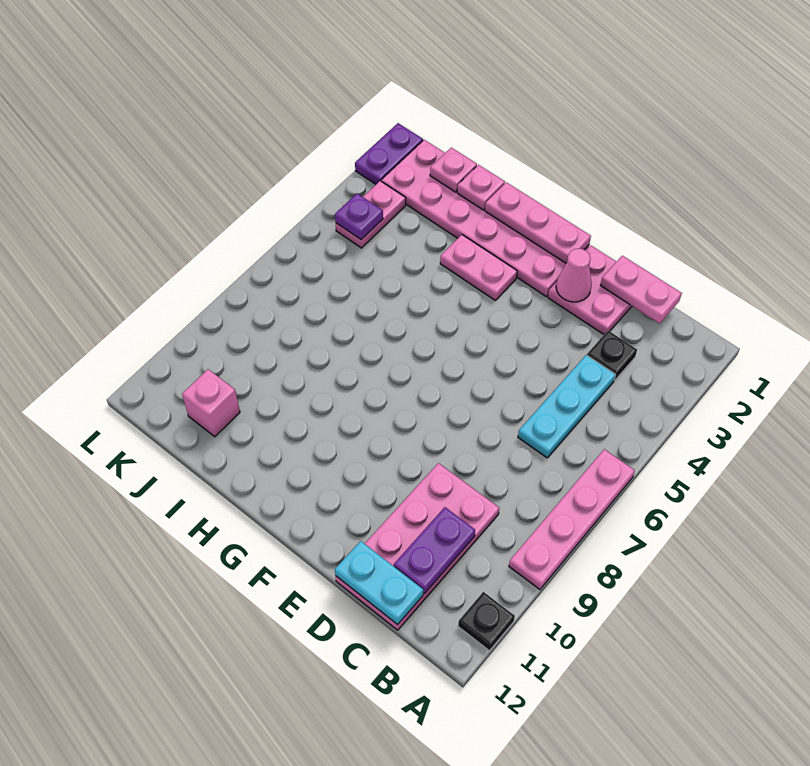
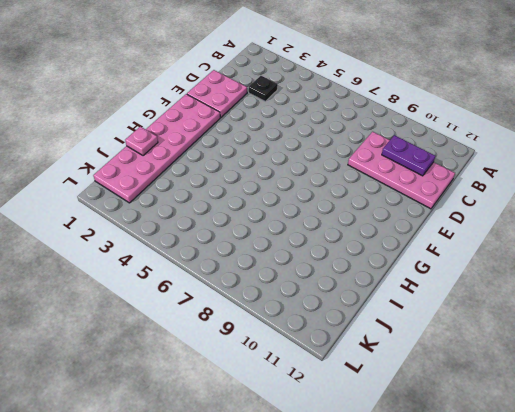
none -> pink plate A6:A9 level 1
none -> black plate A11 level 1
none -> cyan plate C4:C6 level 1

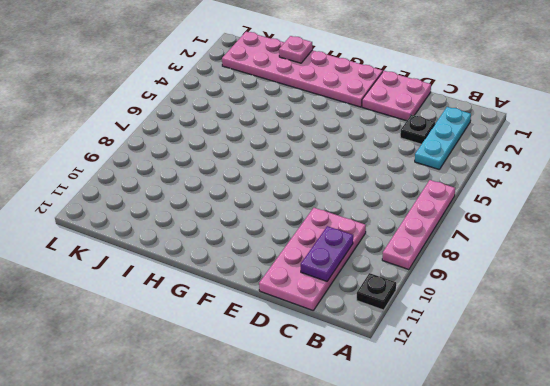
cyan plate B2:B4 level 1 -> cyan plate C4:C6 level 1
none -> pink plate G3:H3 level 1
none -> pink brick J11 level 1
none -> pink plate K3:K4 level 1

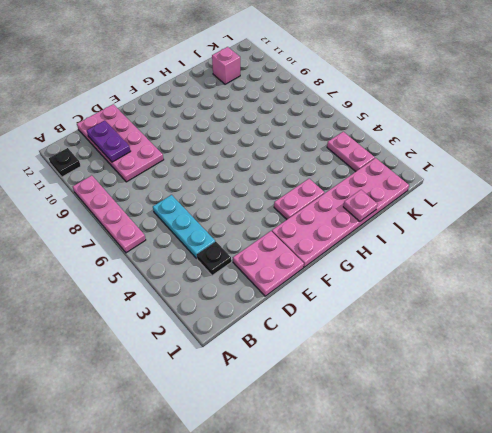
none -> purple plate L1:L2 level 1
none -> pink plate C1:D1 level 2
none -> cyan plate C12:D12 level 2

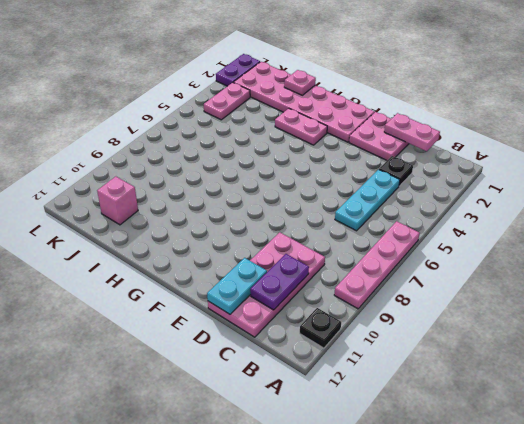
cyan plate D11:D12 level 2 -> cyan plate C12:D12 level 2
none -> pink cone E2 level 2
none -> pink plate F1:H1 level 2
none -> pink plate J1 level 2

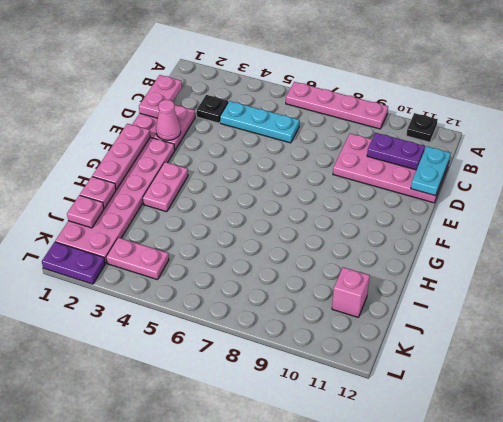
none -> purple plate K4 level 2

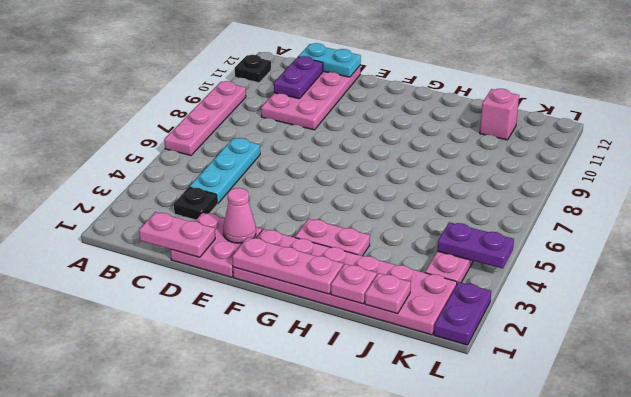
purple plate K4:L4 level 2 -> purple plate K4 level 2

